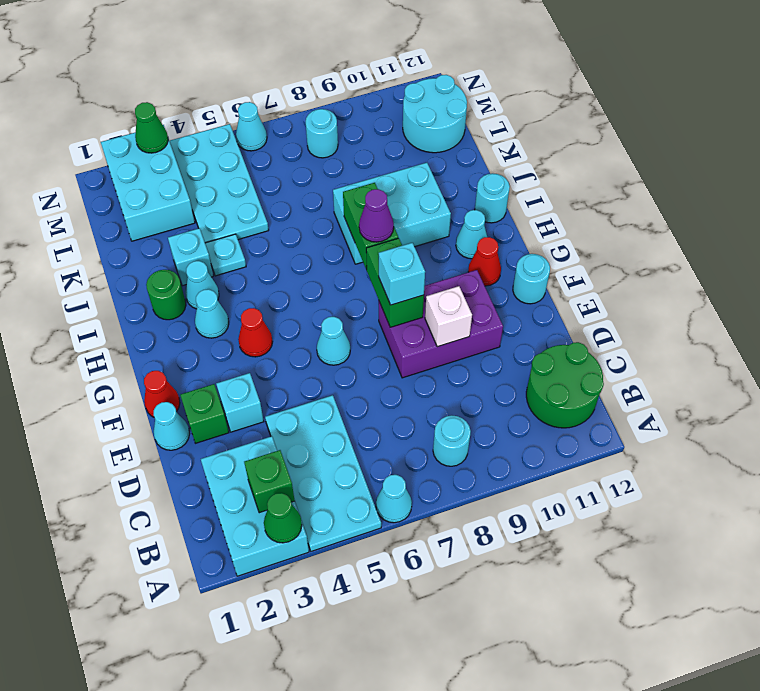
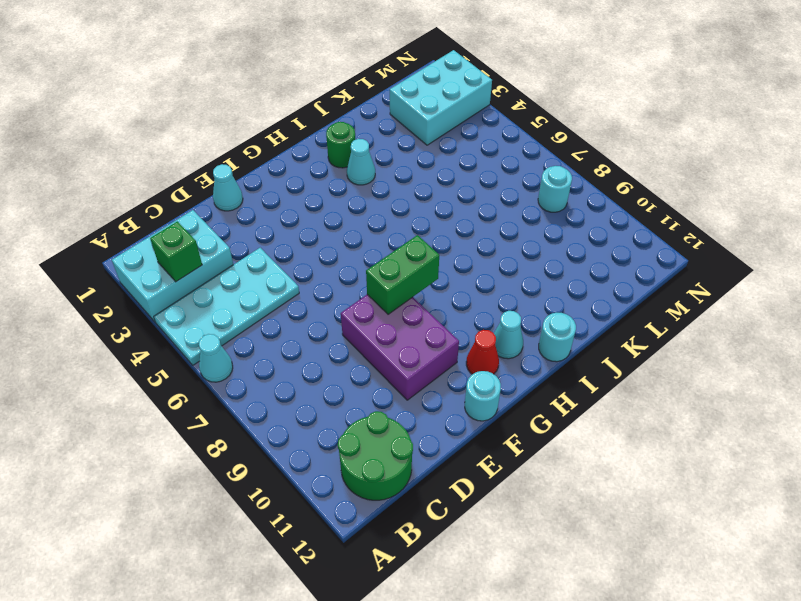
none -> cyan round brick B8 level 1
none -> green brick E2 level 1
none -> cyan brick E3 level 1
none -> red cone F1 level 1

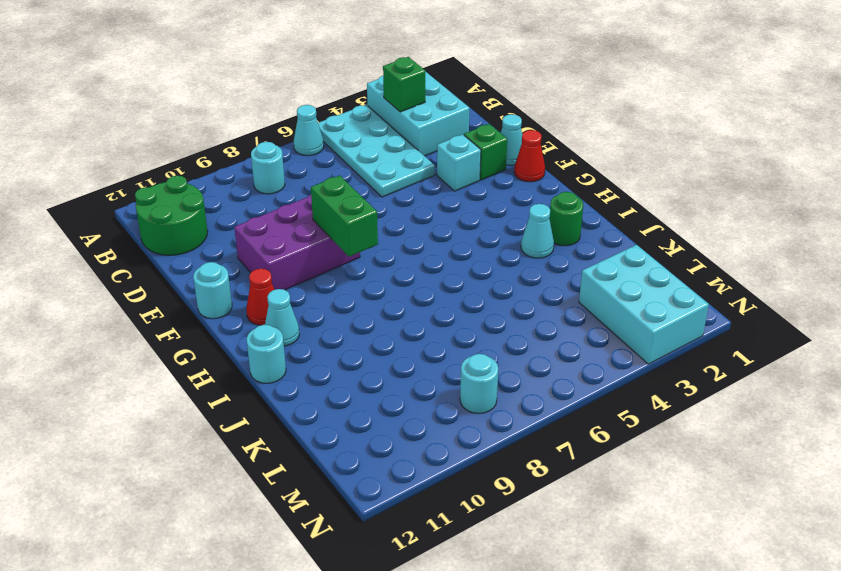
none -> cyan cone F6 level 1
none -> red cone G4 level 1
none -> cyan cone H3 level 1
none -> cyan brick I8:J10 level 1

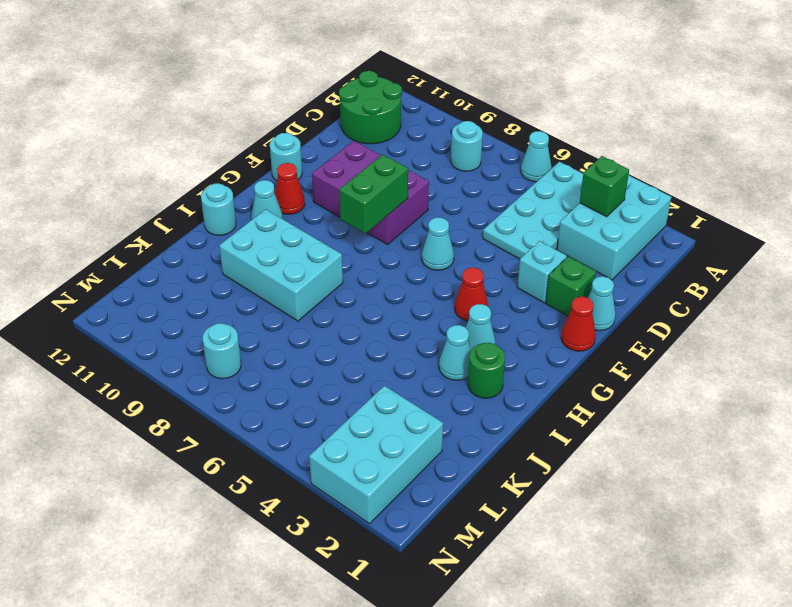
none -> cyan brick J3 level 1
none -> cyan plate J4 level 1
none -> cyan plate K4:N5 level 1
none -> cyan round brick L11:M12 level 1

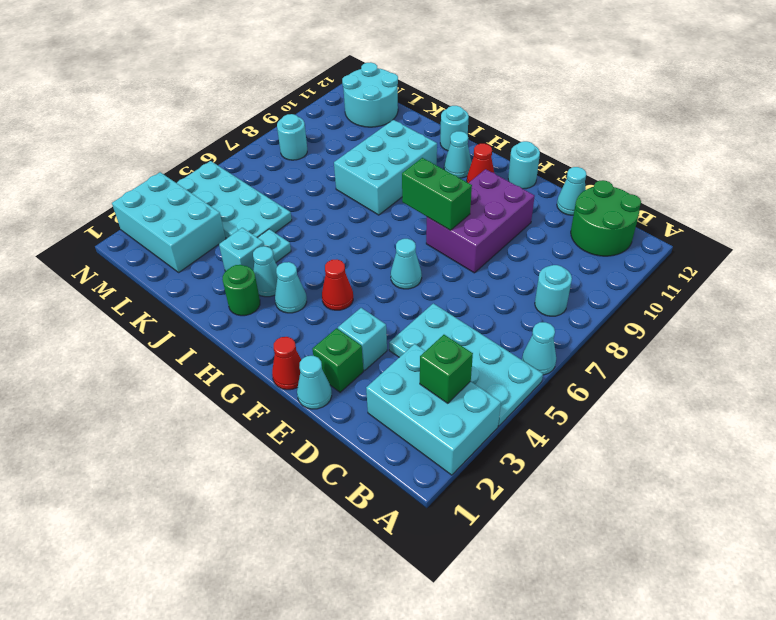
cyan cone D12 level 1 -> cyan cone N6 level 1
none -> green cone A3 level 2
none -> white brick E9 level 2
none -> green brick H8:I8 level 2
none -> green cone N3 level 2

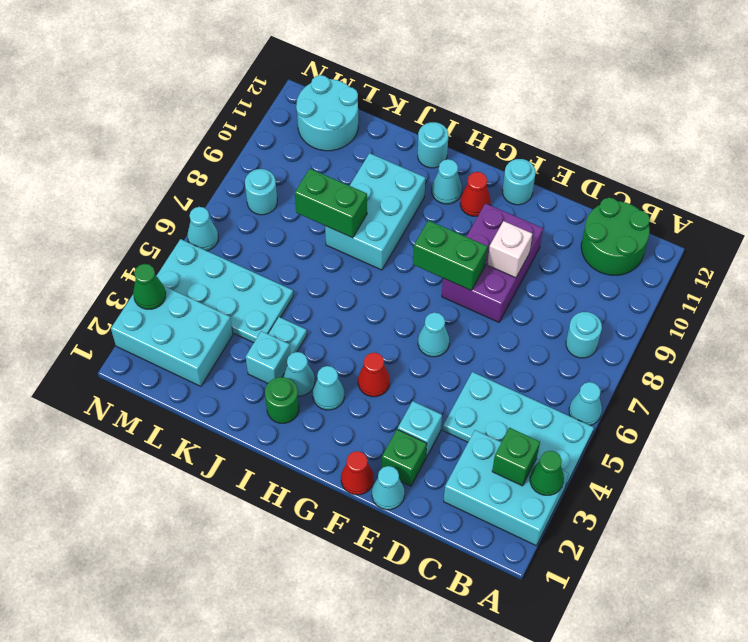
green brick J8:K8 level 2 -> green brick H8:I8 level 2
none -> cyan brick F8 level 3
none -> purple cone H8 level 3

